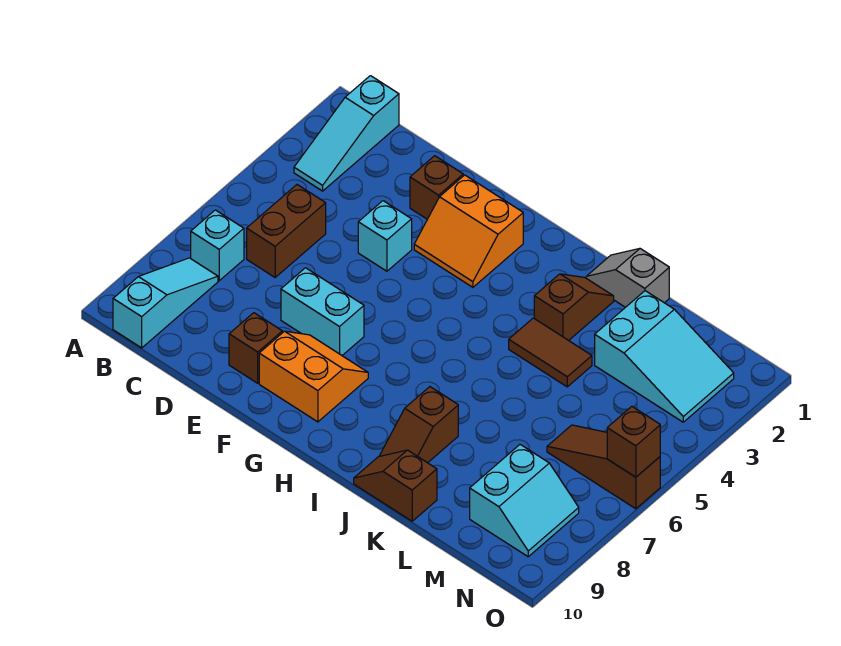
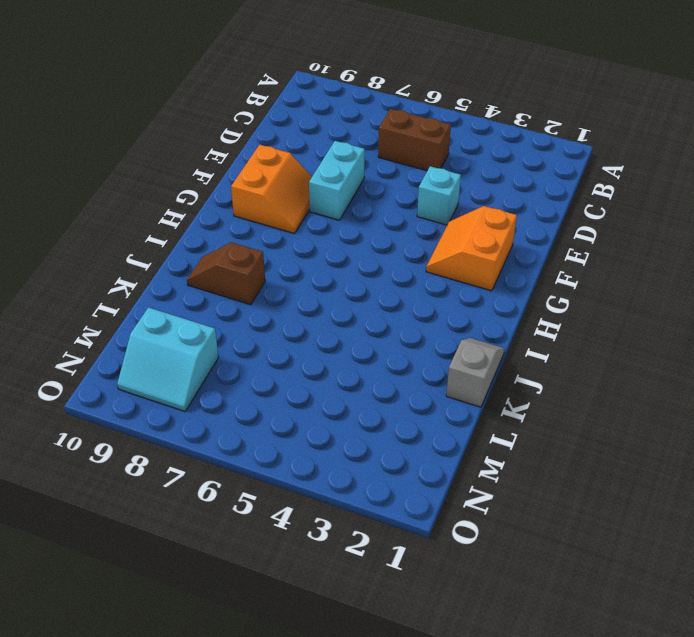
none -> cyan slope B1:B3 level 1 top 1
none -> cyan brick B7 level 1
none -> cyan slope B8:B10 level 1 top 10

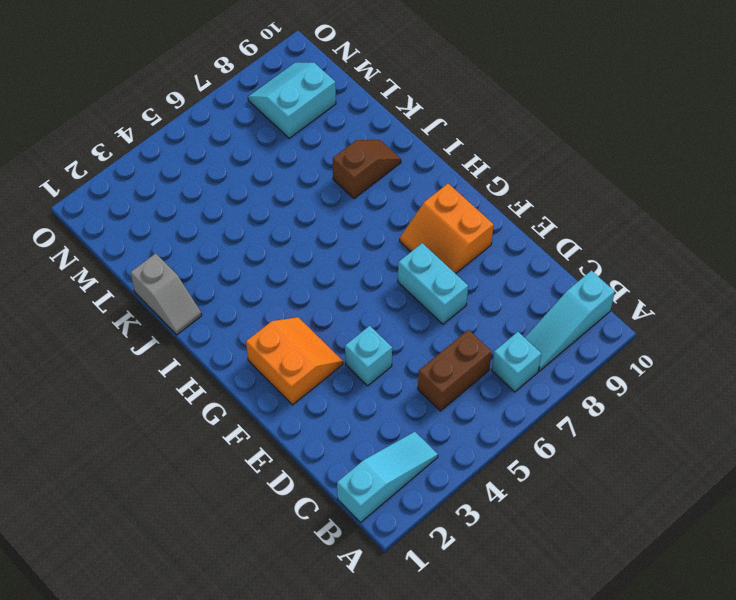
none -> brown brick E2 level 1
none -> brown brick E9 level 1
none -> brown slope J2:J3 level 1 top 3

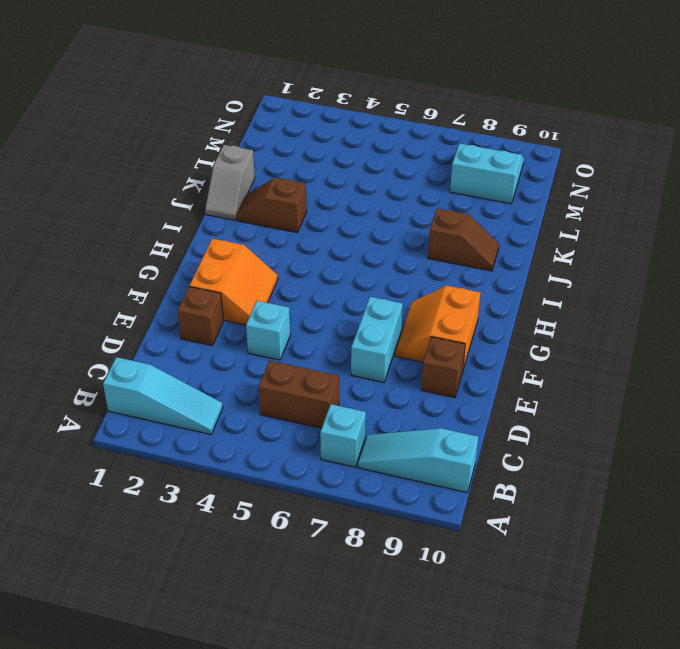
none -> brown tile J4:K4 level 1
none -> brown slope J10:K10 level 1 top K
none -> cyan slope L2:N3 level 1 top L

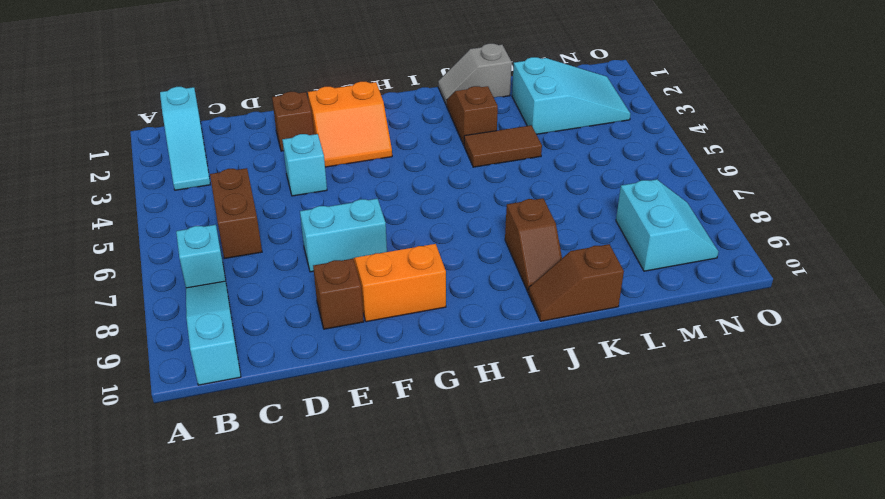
none -> brown slope M6:O6 level 1 top O
none -> brown brick O6 level 2

